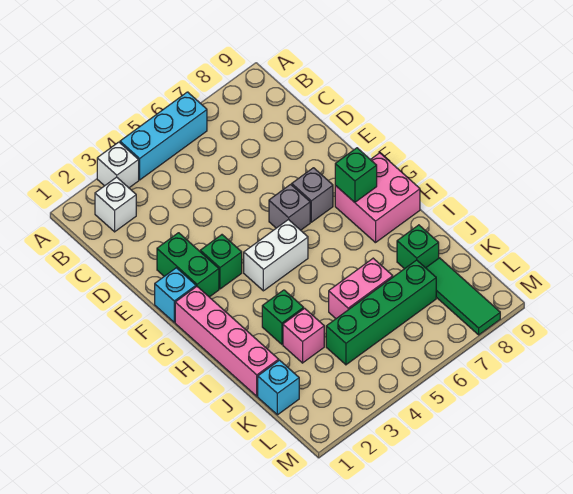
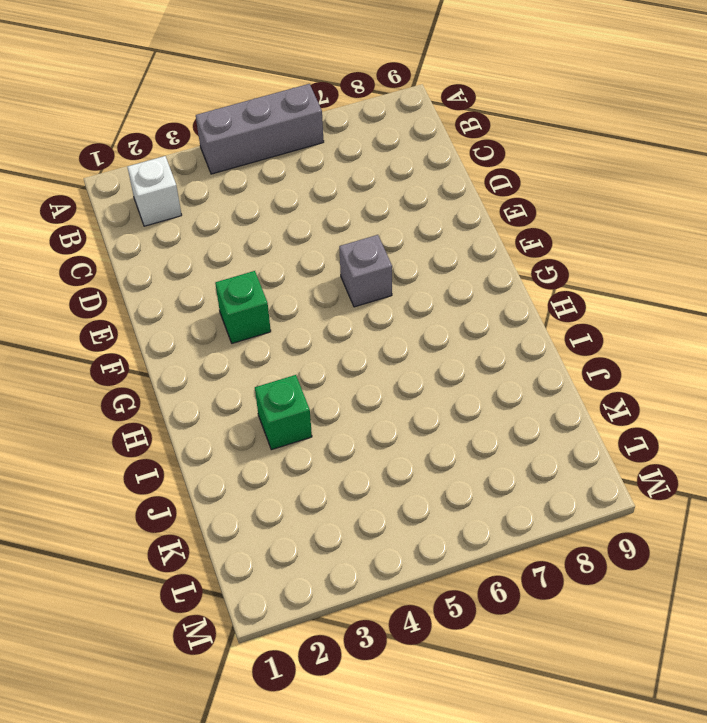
grey brick A4:A6 level 1 -> cyan brick A4:A6 level 1
none -> white brick A3 level 1
none -> green brick E2:F2 level 1
none -> cyan brick F1 level 1

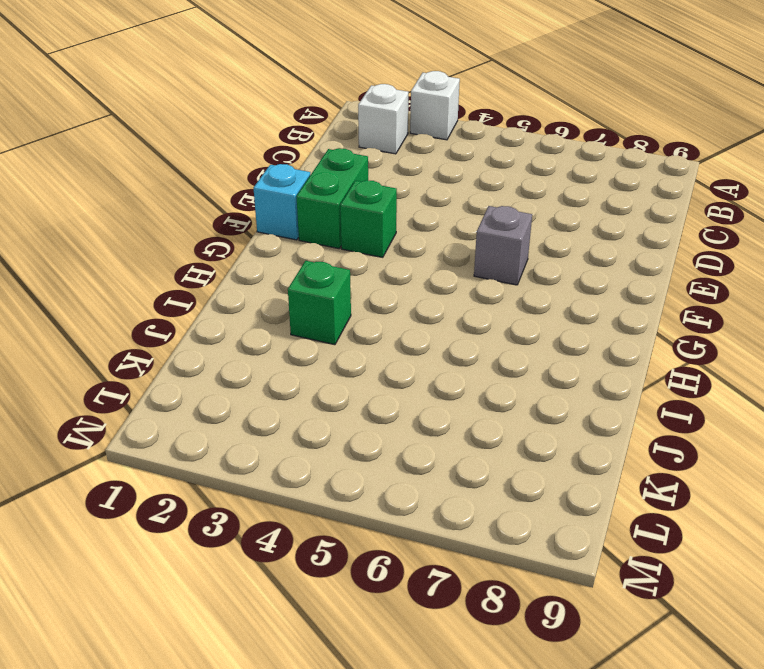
none -> cyan brick A4:A6 level 1
none -> grey brick F7 level 1
none -> pink brick G1:J1 level 1

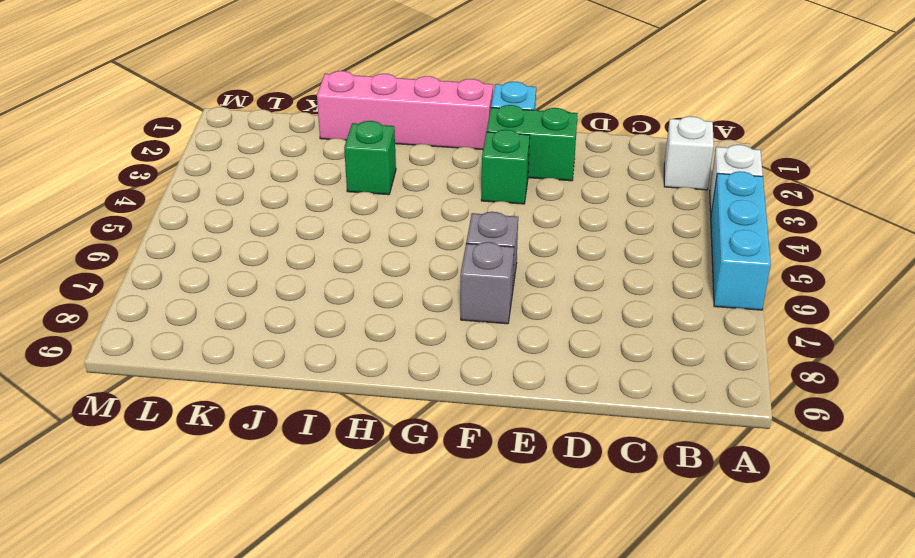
none -> white brick G4:G5 level 1
none -> pink brick G8:H9 level 1
none -> pink brick J3 level 1

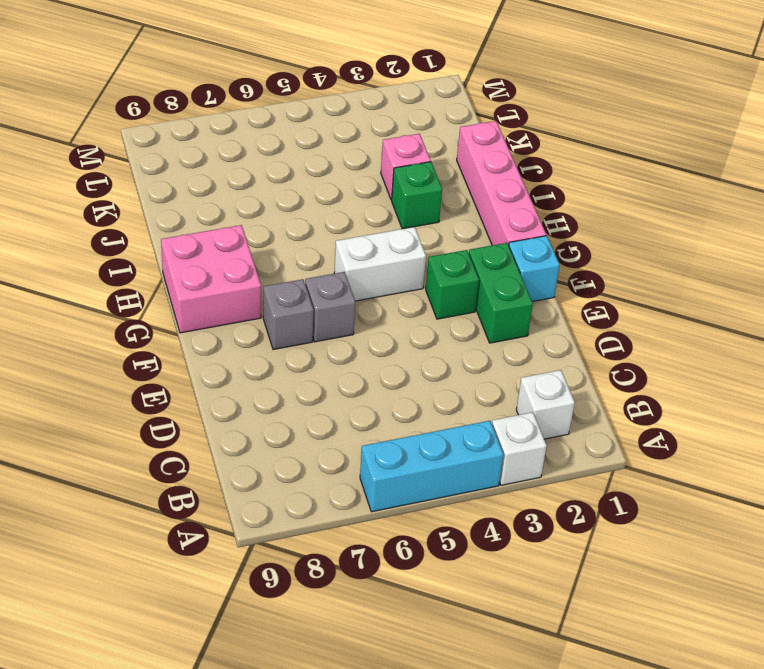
none -> pink brick J5:J6 level 1
none -> green brick J8 level 1
none -> cyan brick K1 level 1

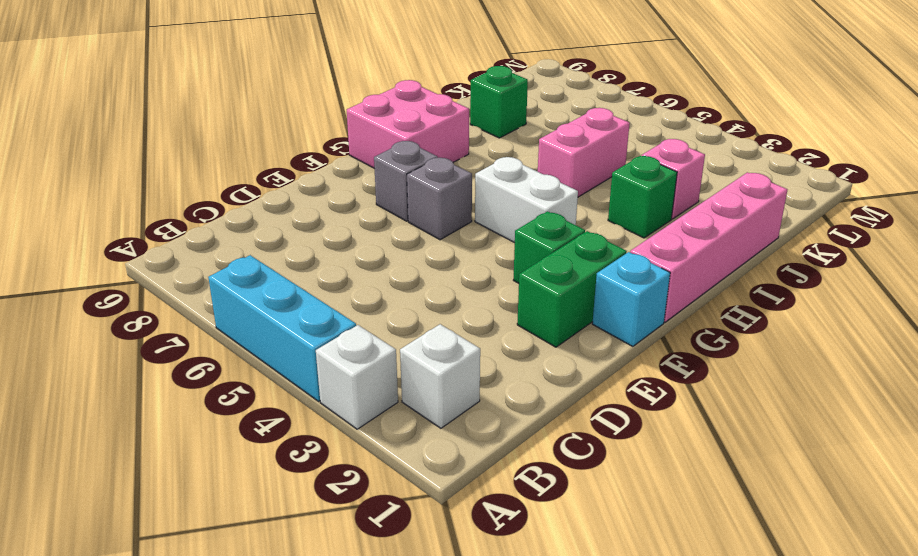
pink brick I5:J5 level 1 -> pink brick J5:J6 level 1
none -> cyan brick K1 level 1
none -> green brick K4:K7 level 1
none -> green tile K8:M8 level 1

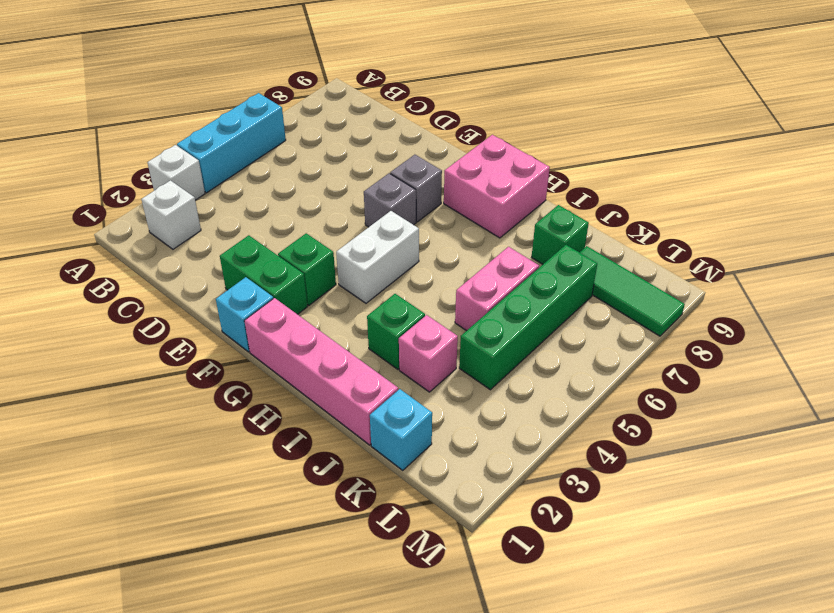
none -> green brick G8 level 2

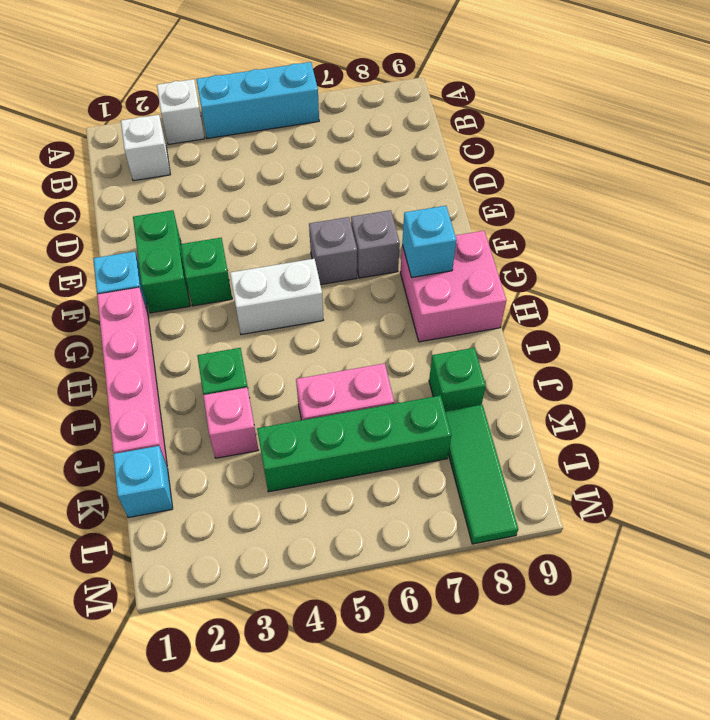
cyan brick G8 level 2 -> green brick G8 level 2

